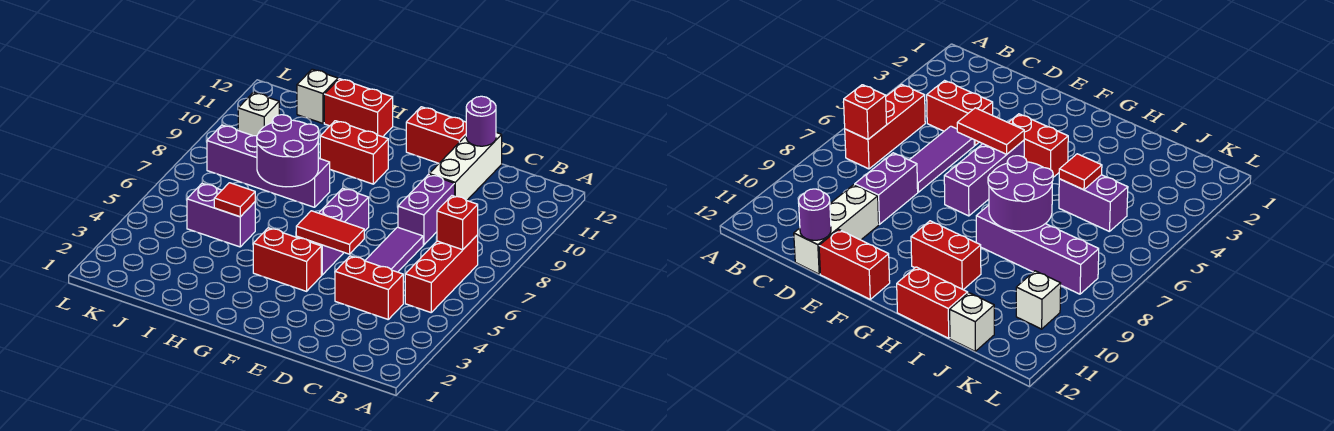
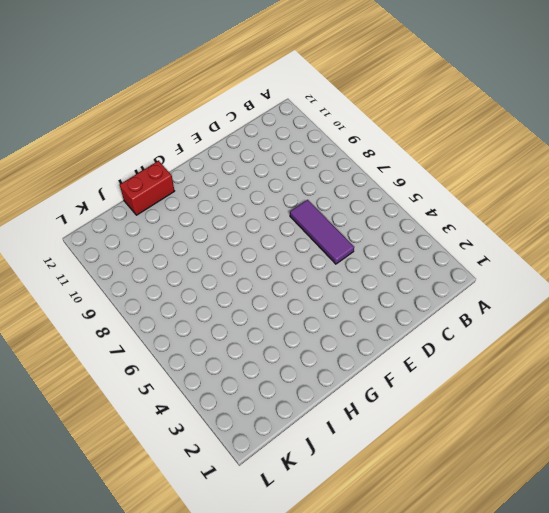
none -> red brick B5:B7 level 1
none -> red brick C4:D4 level 1
none -> purple brick D8:D9 level 1

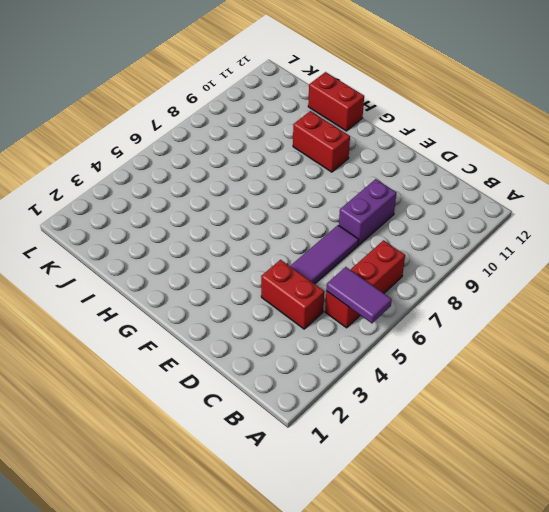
purple tile A5:B5 level 2 -> none
none -> white brick D10:D12 level 1
none -> red brick E12:F12 level 1
none -> red brick F4:G4 level 1

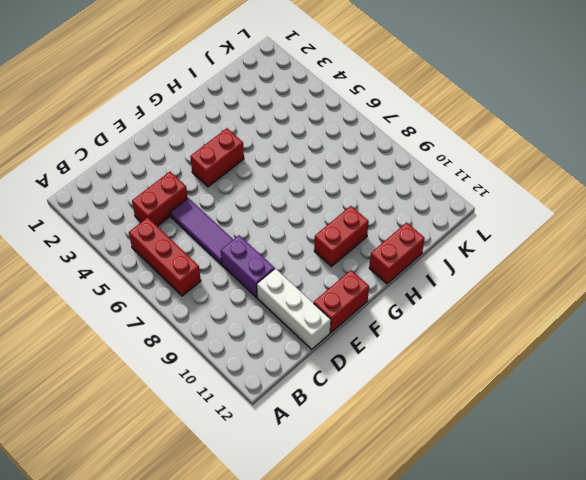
none -> purple brick F5:F7 level 1
none -> purple brick H8:K8 level 1
none -> purple brick I5:J5 level 1

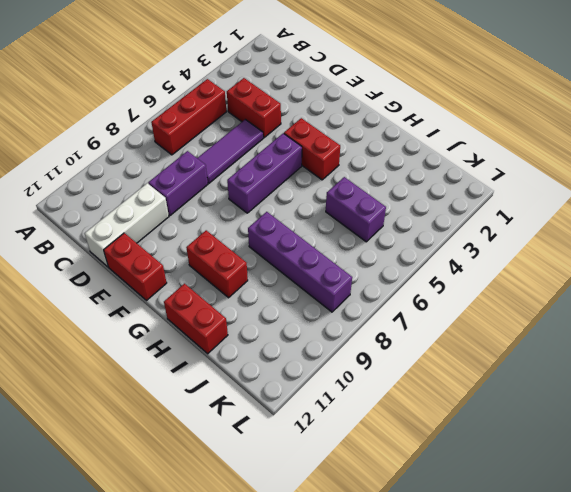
none -> white brick J12 level 1
none -> white brick K10 level 1
none -> red brick B7 level 2

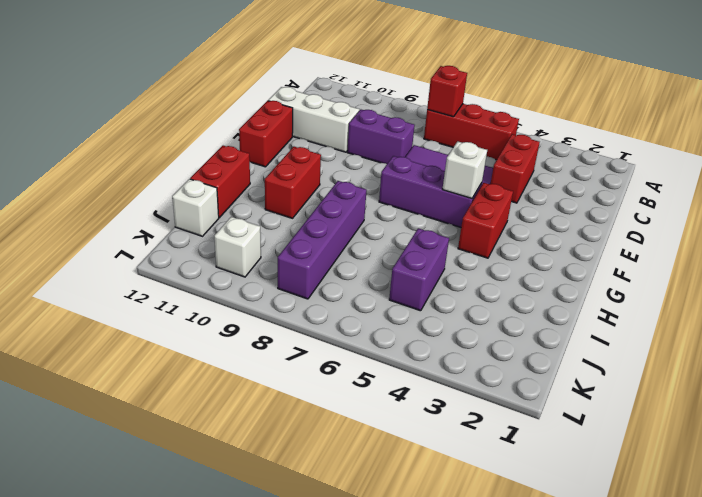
white brick F5 level 2 -> red tile E5:F5 level 2
none -> purple round brick D12 level 2
none -> purple round brick H7:I8 level 2
none -> red tile I5 level 2

